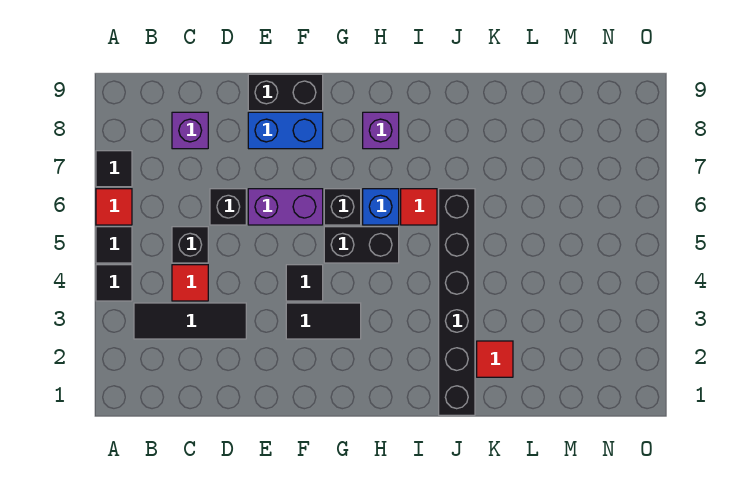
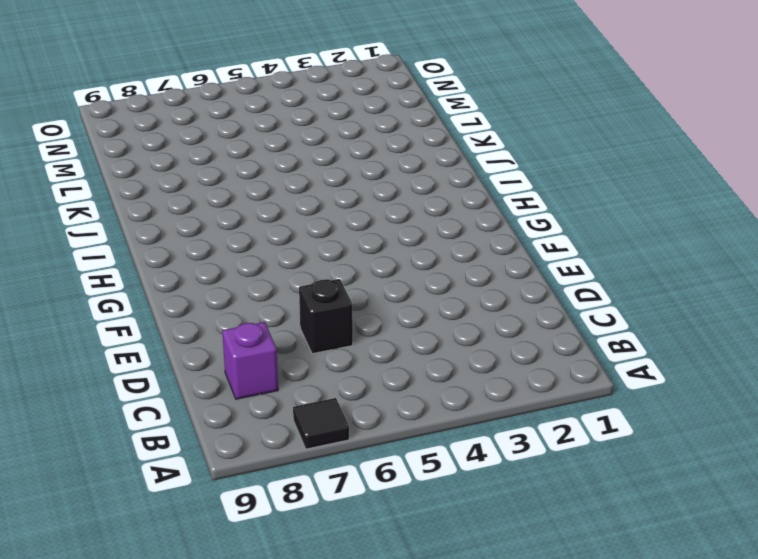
none -> black tile A4 level 1
none -> black tile A5 level 1
none -> red tile A6 level 1

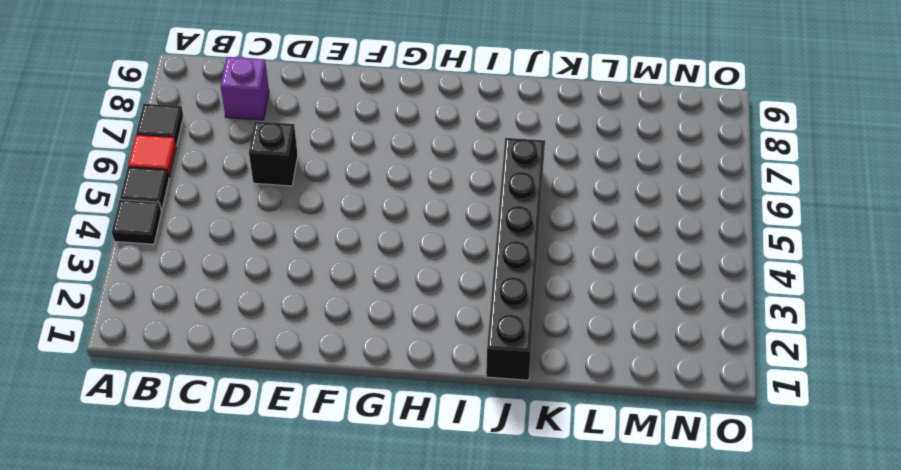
none -> black tile B3:D3 level 1
none -> red tile C4 level 1
none -> black brick C5 level 1

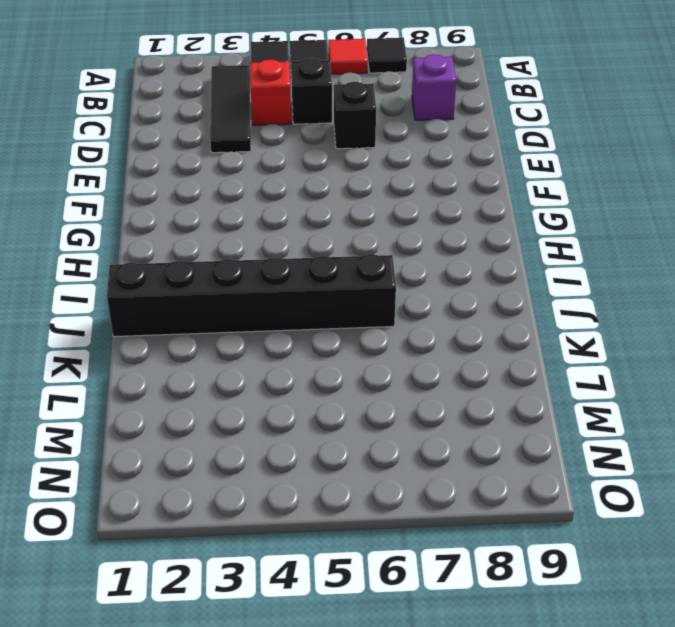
red brick C4 level 1 -> red tile C4 level 1
none -> purple brick E6:F6 level 1
none -> blue brick E8:F8 level 1
none -> black brick E9:F9 level 1

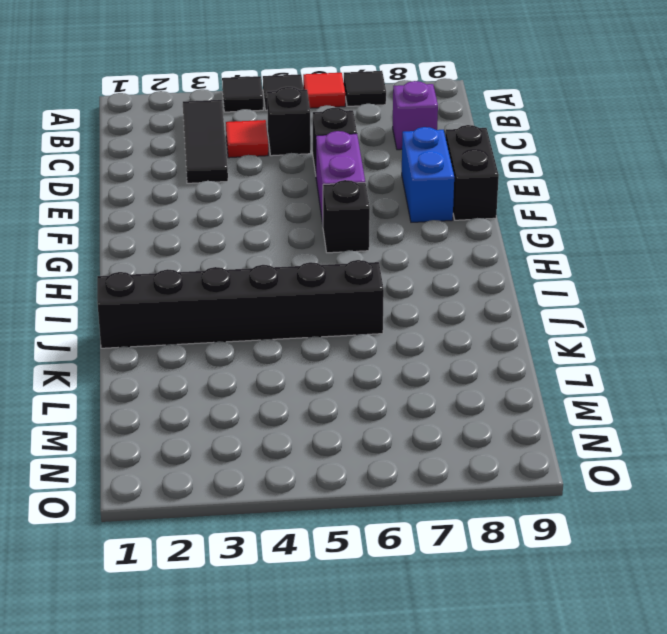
none -> black tile F3:G3 level 1
none -> black tile F4 level 1
none -> black brick G5:H5 level 1

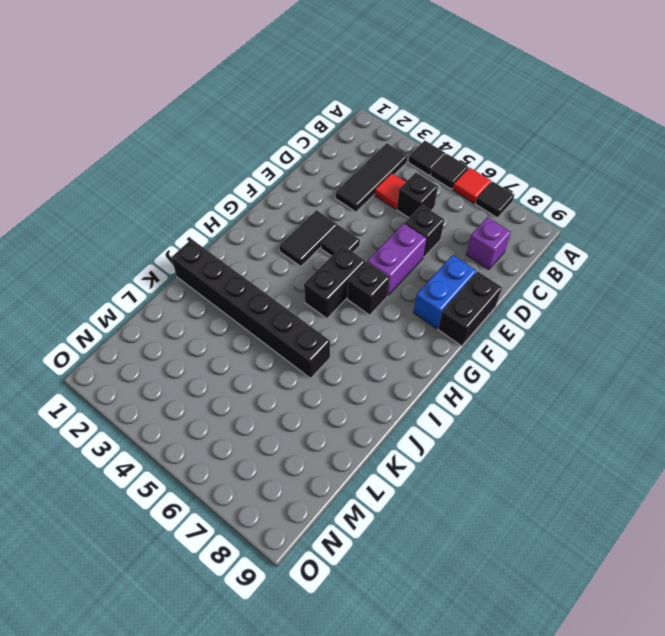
none -> blue brick H6 level 1
none -> purple brick H8 level 1
none -> red tile I6 level 1

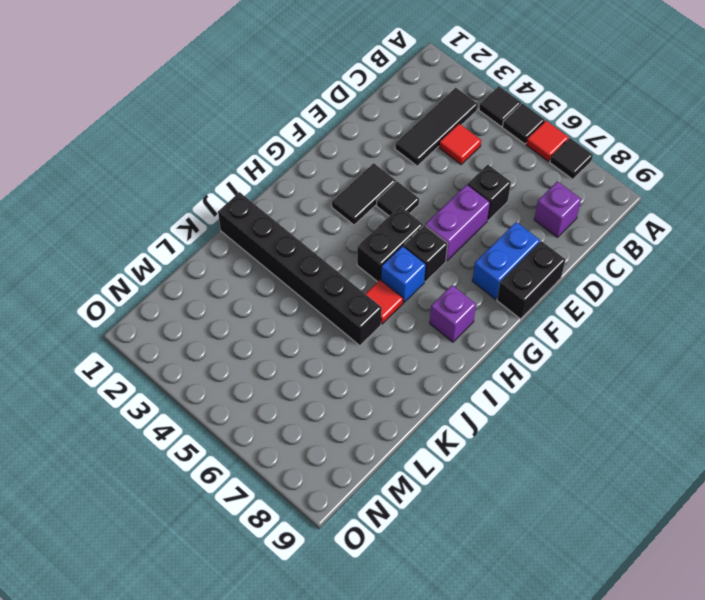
none -> black brick C5 level 1
none -> red tile K2 level 1

